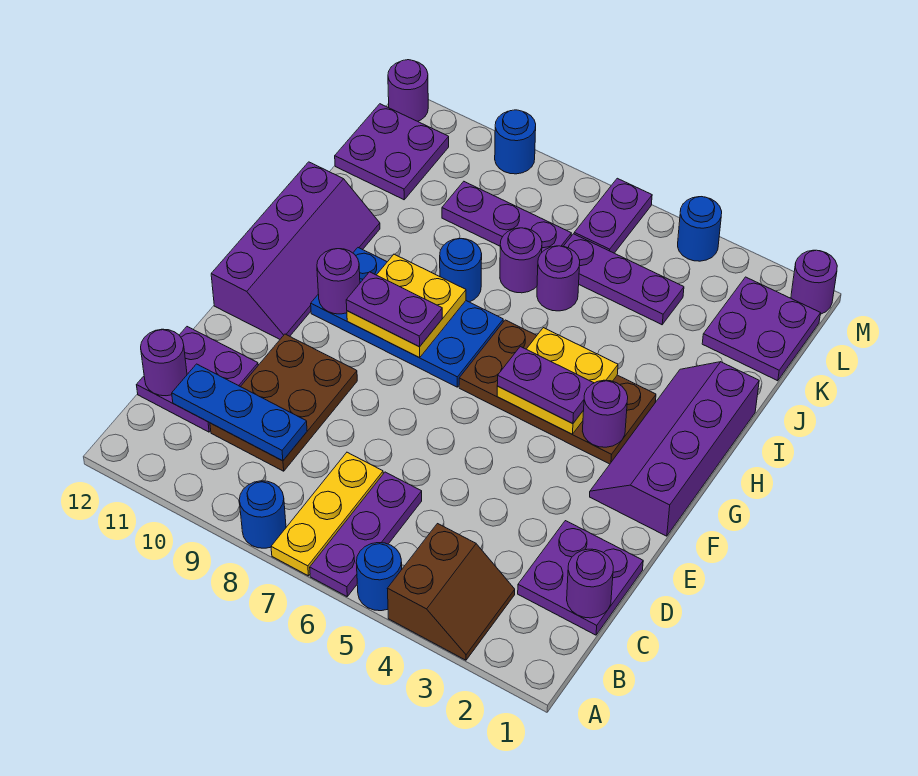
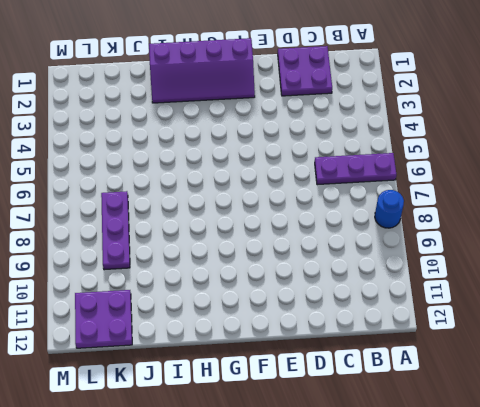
none -> brown slope A3:B4 level 1 top 4
none -> blue round brick A5 level 1
none -> yellow plate A7:C7 level 1
none -> brown plate C9:E10 level 1

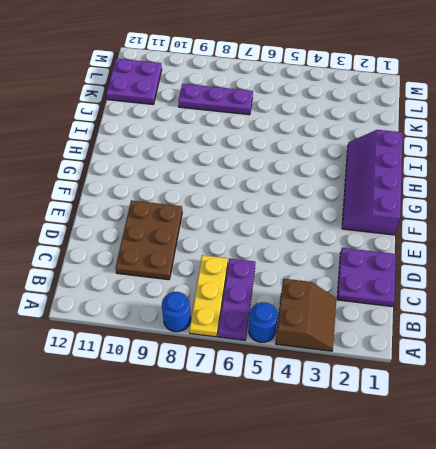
none -> purple plate C11:D12 level 1
none -> purple slope F11:I12 level 1 top 12
none -> brown plate G3:H6 level 1
none -> blue plate G7:H10 level 1

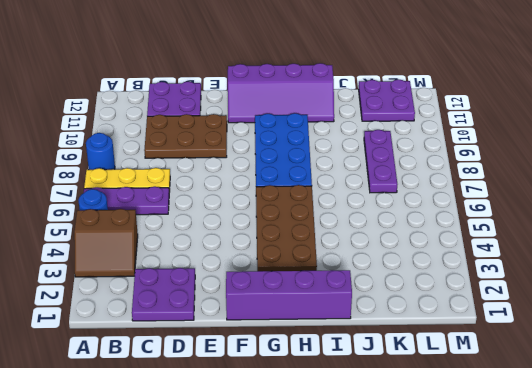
none -> blue round brick I8 level 1
none -> purple round brick J6 level 1
none -> purple round brick J7 level 1
none -> purple plate K1:L2 level 1

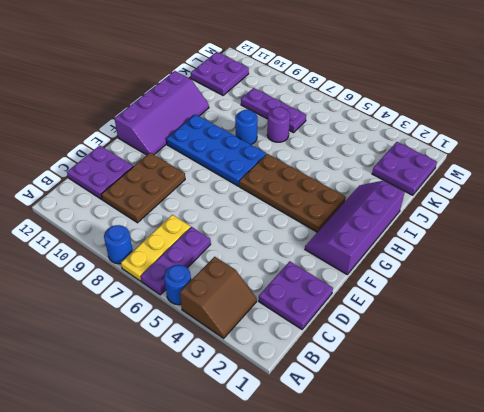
none -> purple round brick J6 level 1
none -> purple plate K4:K6 level 1
none -> purple plate L6:M6 level 1
none -> purple round brick M1 level 1

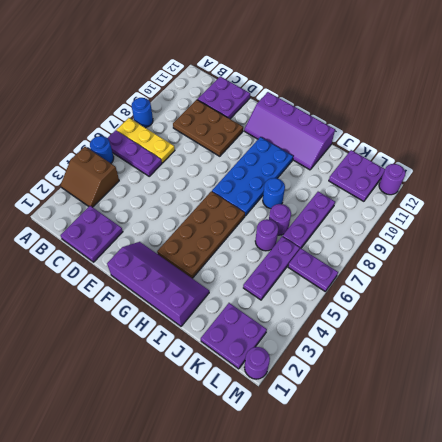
none -> blue round brick M4 level 1
none -> blue round brick M9 level 1
none -> purple round brick C1 level 2
none -> blue plate C9:C11 level 2

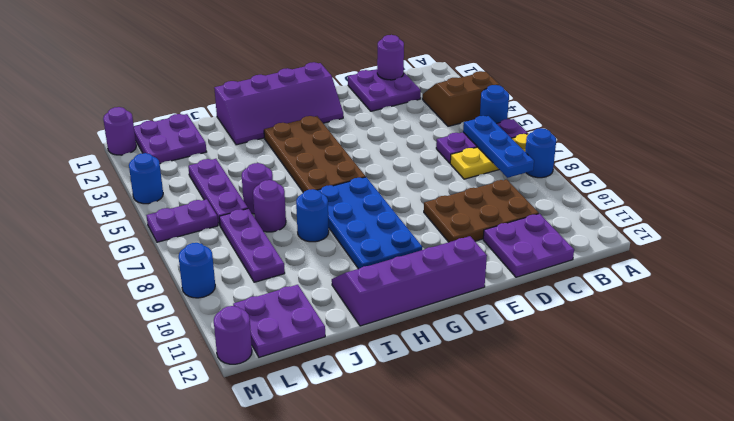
blue plate B6:B8 level 2 -> blue plate C9:C11 level 2
none -> purple round brick C12 level 2
none -> purple round brick G3 level 2
none -> yellow plate G4:H5 level 2
none -> yellow plate G8:H9 level 2

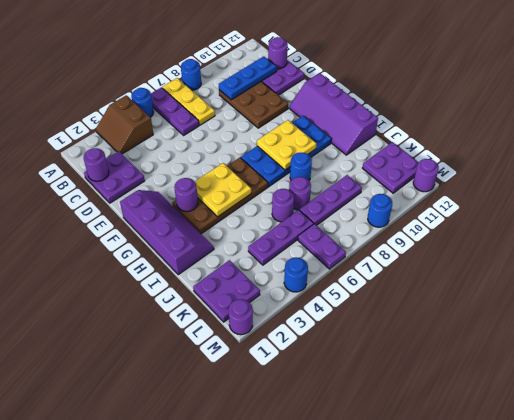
none -> purple round brick G10 level 2
none -> purple plate G4:G5 level 3
none -> purple plate G8:G9 level 3

